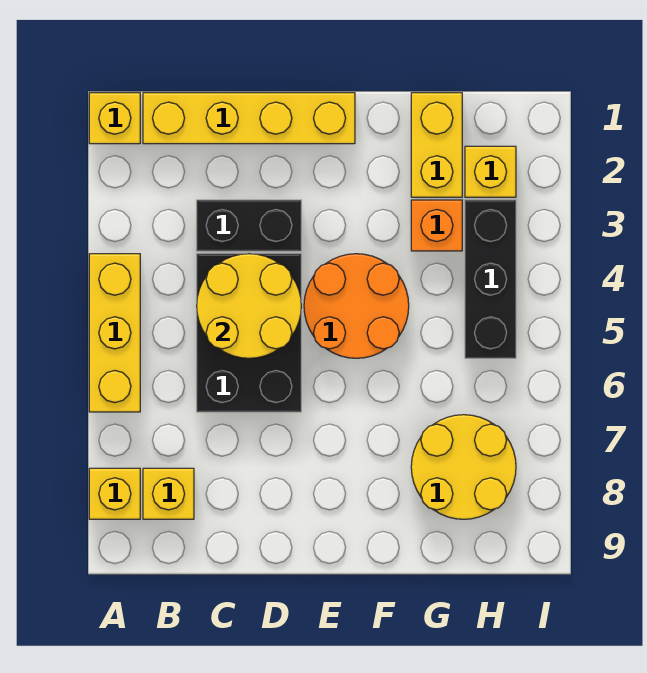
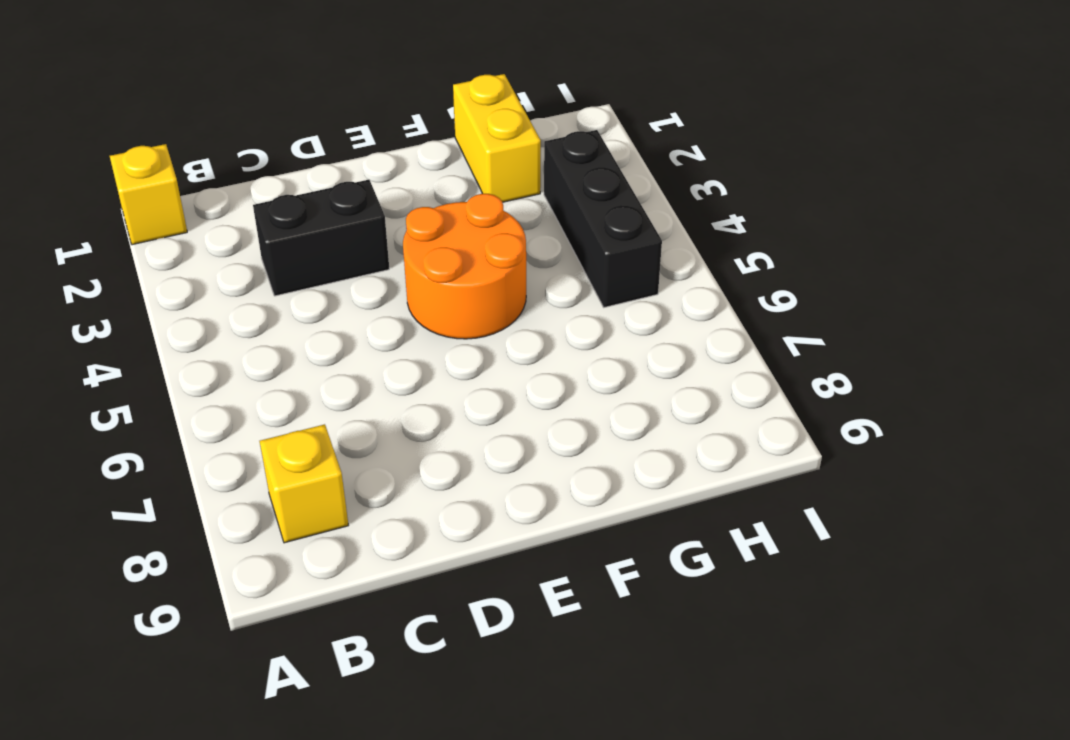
none -> yellow brick A4:A6 level 1
none -> yellow brick A8 level 1
none -> yellow brick B1:E1 level 1

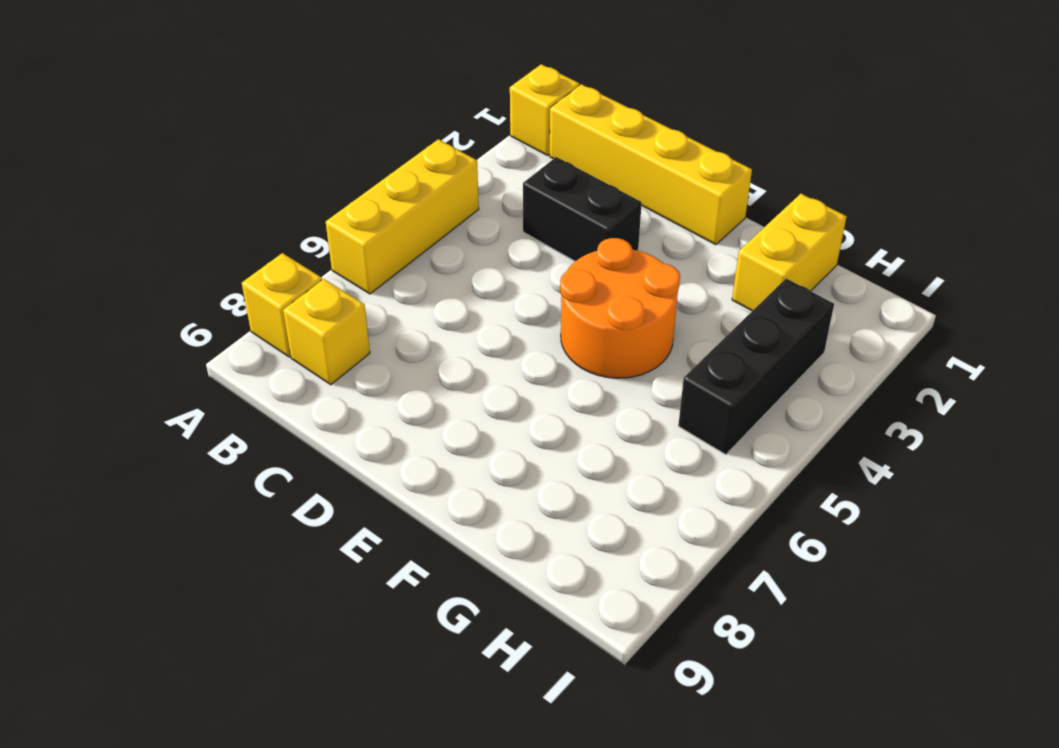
none -> black brick C4:D6 level 1
none -> orange brick G3 level 1
none -> yellow round brick G7:H8 level 1

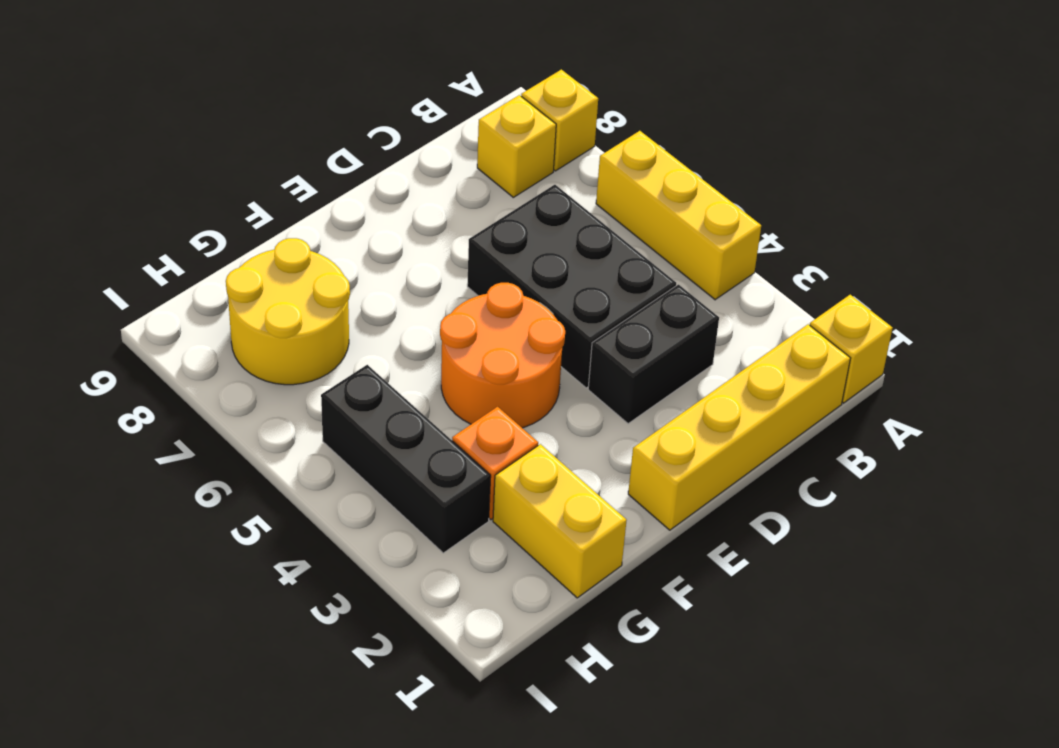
none -> yellow brick H2 level 1
none -> yellow round brick C4:D5 level 2

